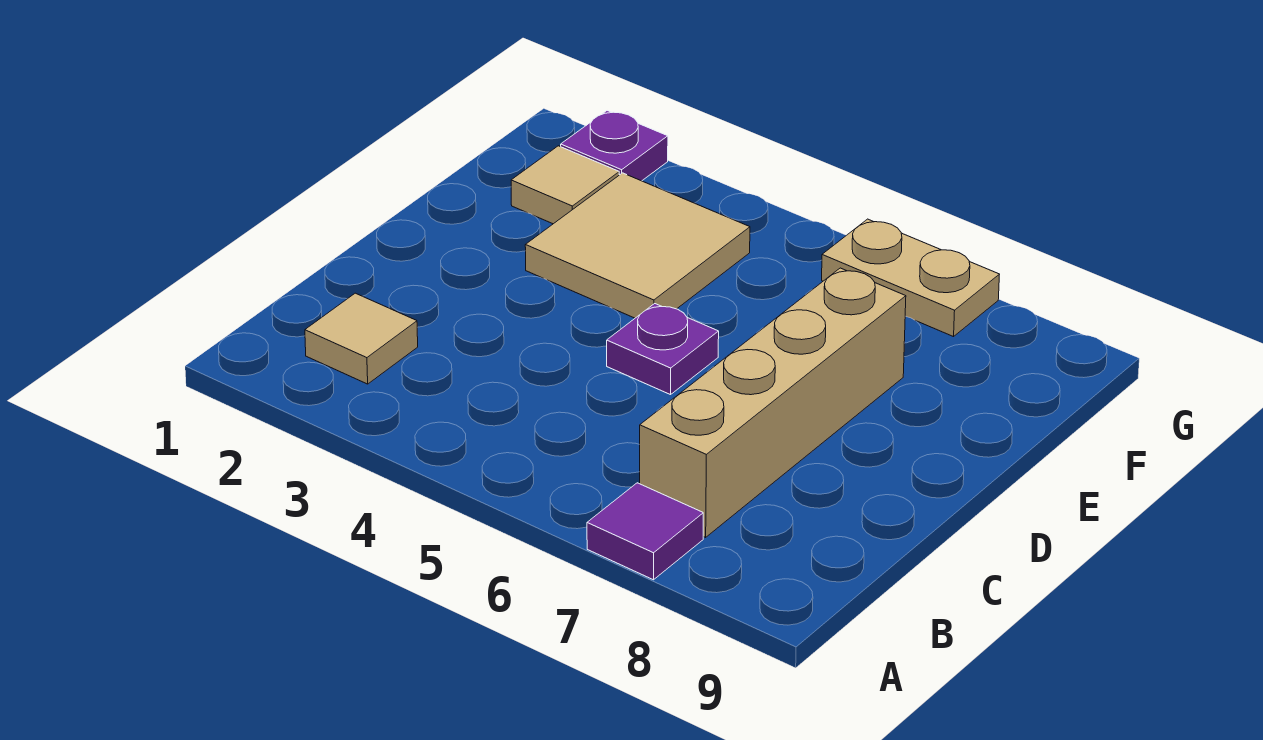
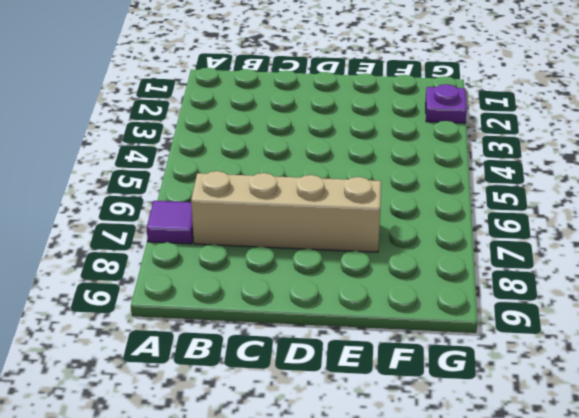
none -> tan tile B2 level 1
none -> purple plate D5 level 1

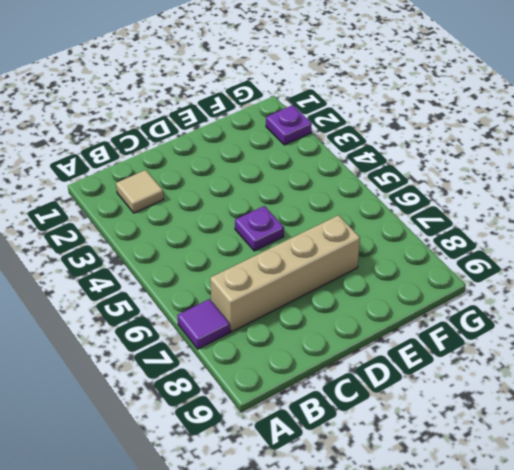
none -> tan tile E3:F4 level 1
none -> tan tile F2 level 1

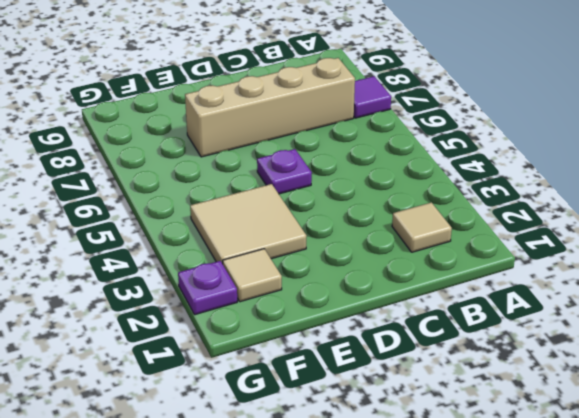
none -> tan plate G6:G7 level 1

